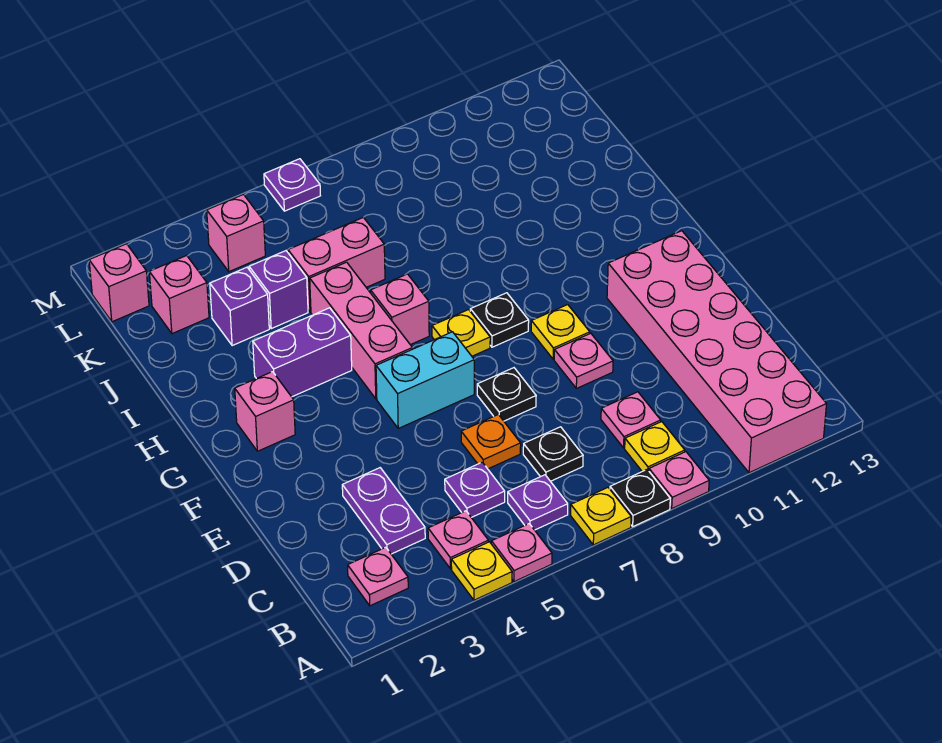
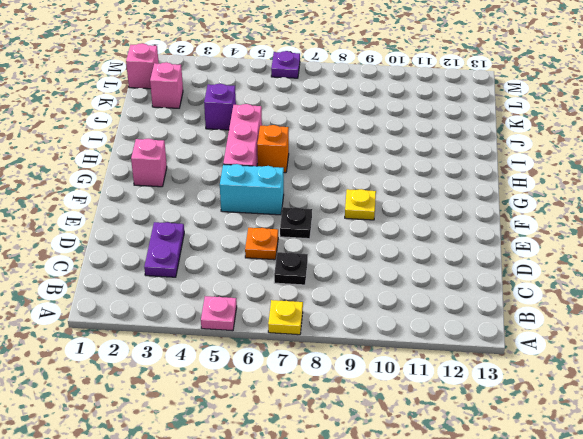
orange brick H6 level 1 -> pink brick H6 level 1
none -> yellow plate A4 level 1
none -> black plate A8 level 1
none -> pink plate A9 level 1
none -> pink brick A11:F12 level 1

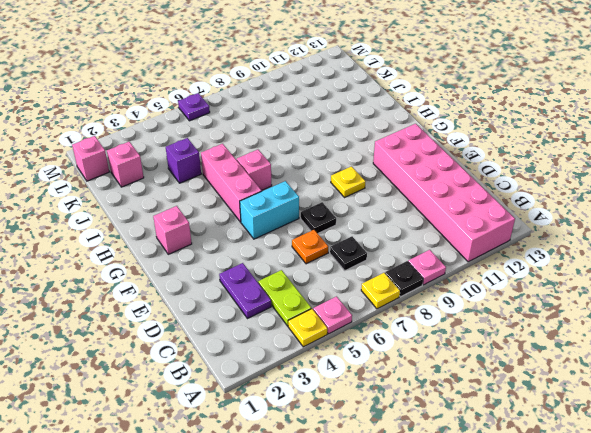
lime plate B4:C4 level 1 -> pink plate B4 level 1
none -> pink plate B2 level 1
none -> purple plate B6 level 1
none -> yellow plate B9 level 1
none -> purple plate C5 level 1

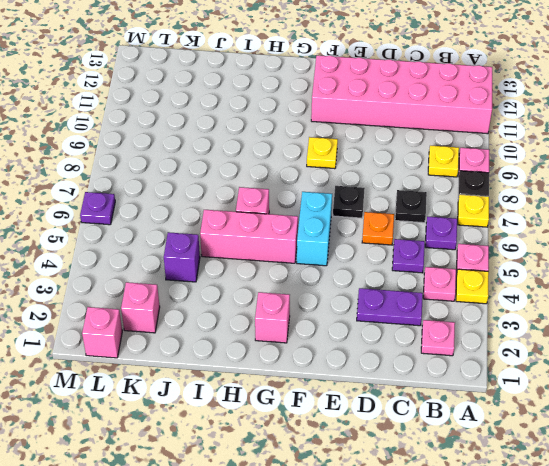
none -> pink plate C9 level 1
none -> pink plate E9 level 1
none -> yellow plate G7 level 1
none -> black plate G8 level 1

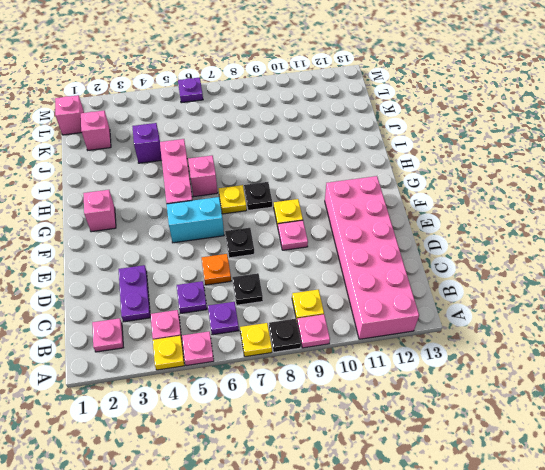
none -> pink plate C9 level 1
none -> purple brick H3:H4 level 1
none -> purple brick J3 level 1
none -> pink brick J5:J6 level 1

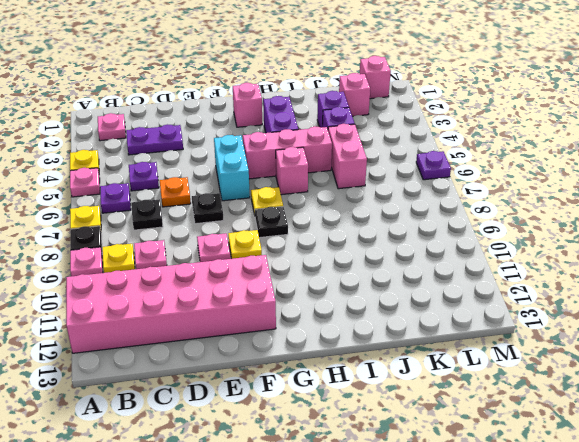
none -> pink plate B4 level 1
none -> pink brick L4 level 1

